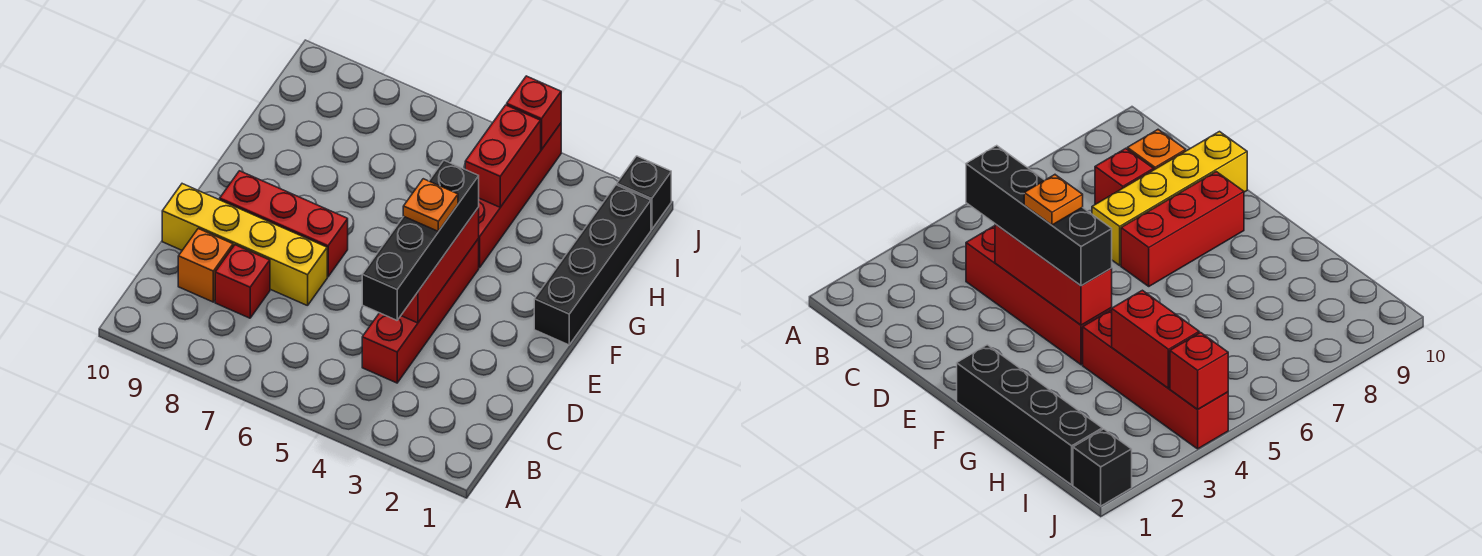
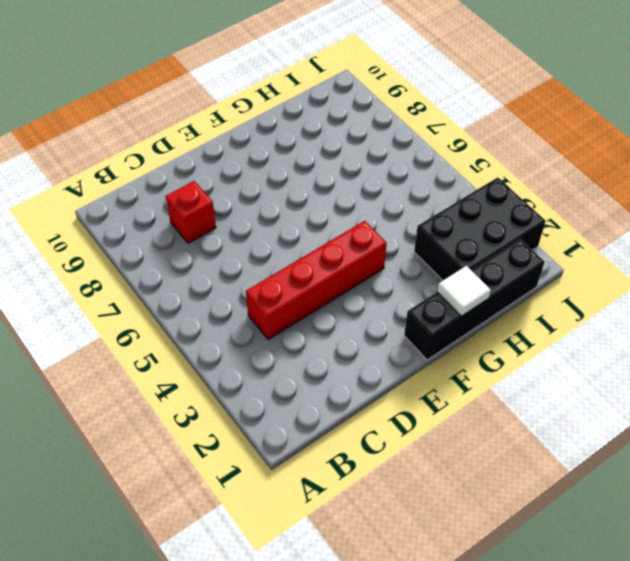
white tile G1 level 2 -> none
black brick H2:J3 level 1 -> none
none -> orange brick C9 level 1
none -> yellow brick D7:D10 level 1
none -> red brick E7:E9 level 1

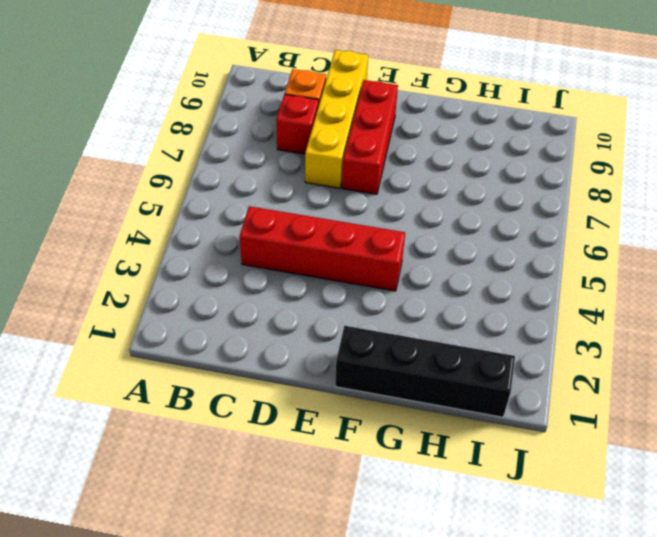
none -> red brick G4:J4 level 1
none -> black brick J1 level 1
none -> red brick D4:F4 level 2

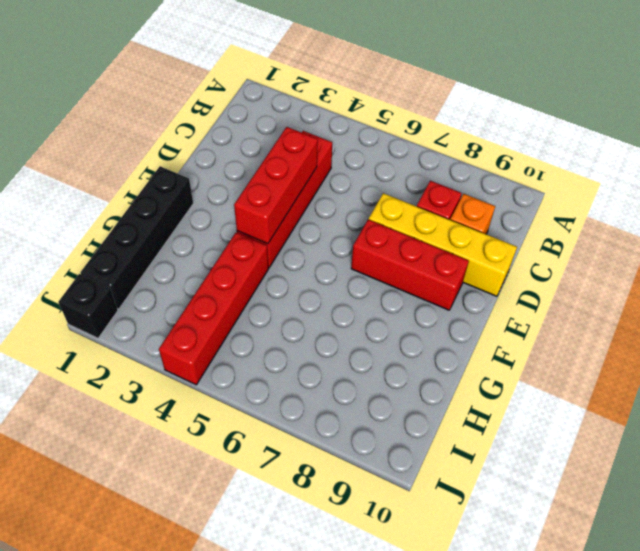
none -> red brick H4:I4 level 2
none -> red brick J4 level 2
none -> black brick C4:F4 level 3

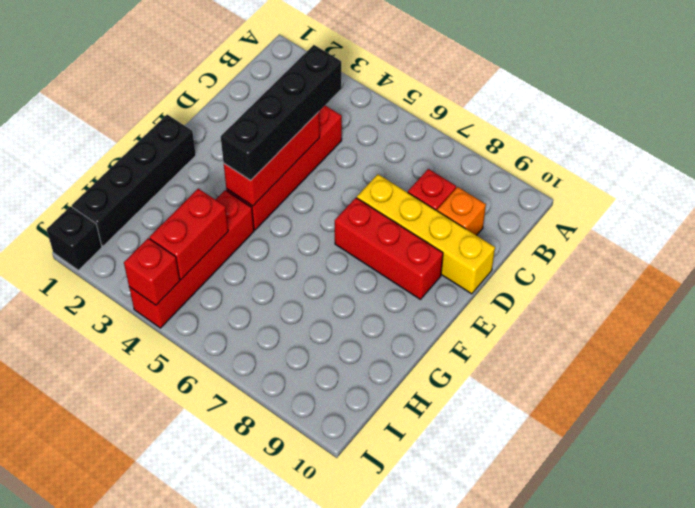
none -> orange plate E4 level 4

